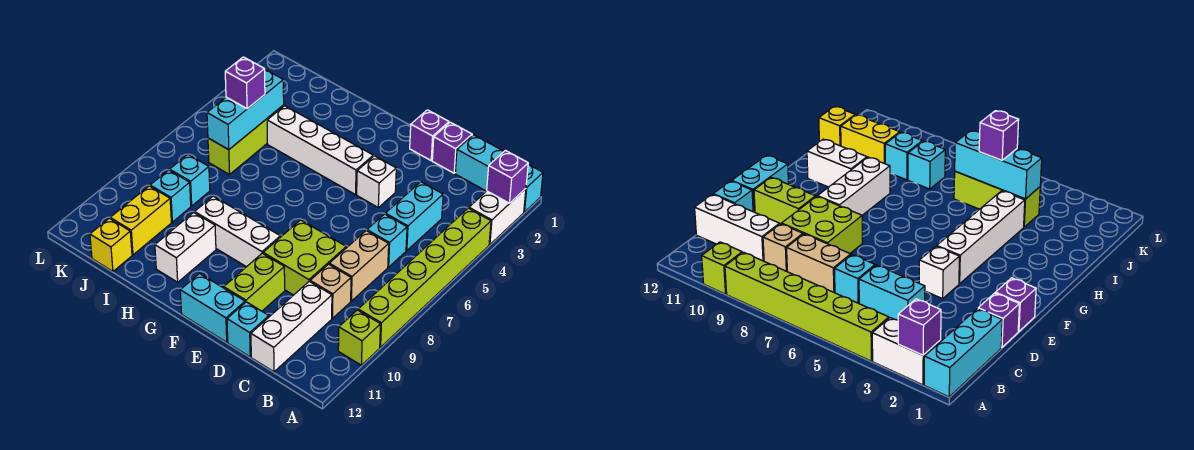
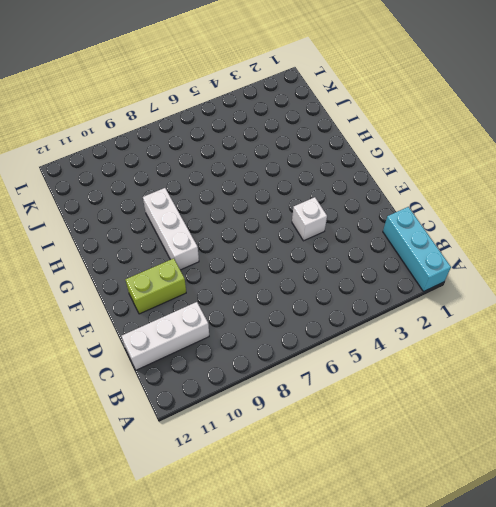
none -> white brick A2:A3 level 1
none -> lime brick A4:A9 level 1
none -> lime brick A10 level 1

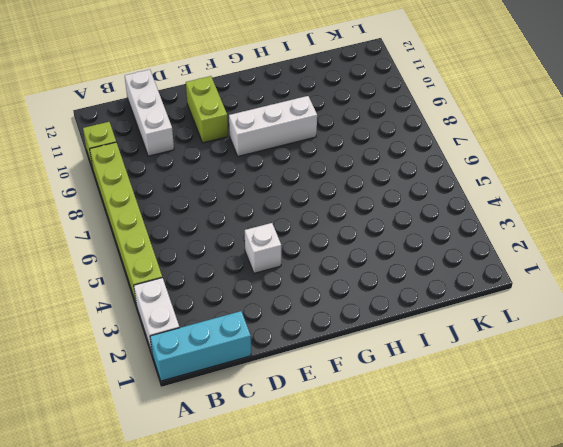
none -> cyan brick C4:C5 level 1
none -> cyan brick C6 level 1
none -> tan brick C7:C8 level 1

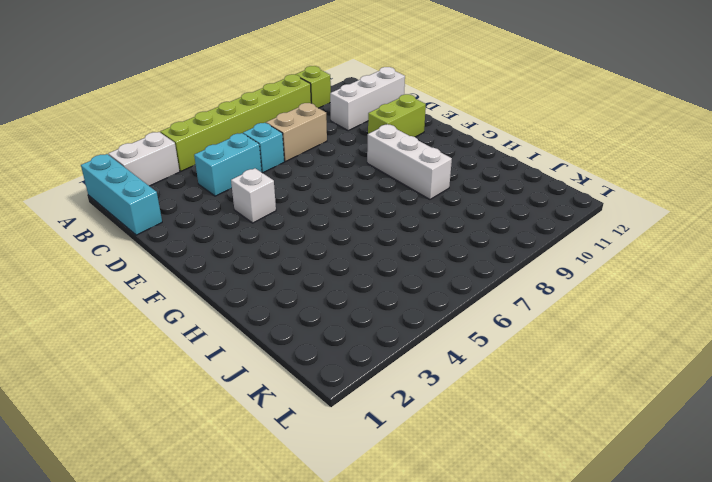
none -> tan brick C9 level 1
none -> purple brick D1 level 1
none -> lime brick D8:E9 level 1

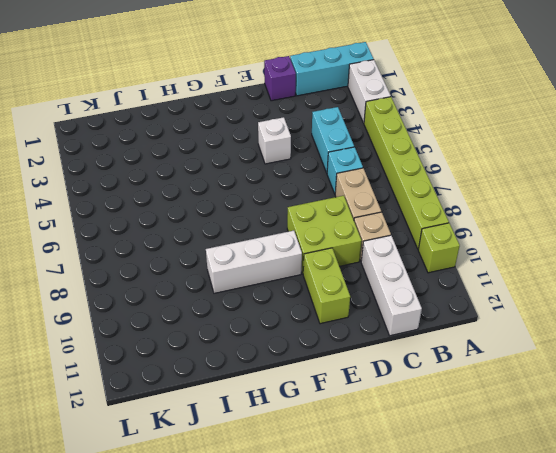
none -> cyan brick D12 level 1
none -> purple brick E1 level 1
none -> cyan brick E12:F12 level 1

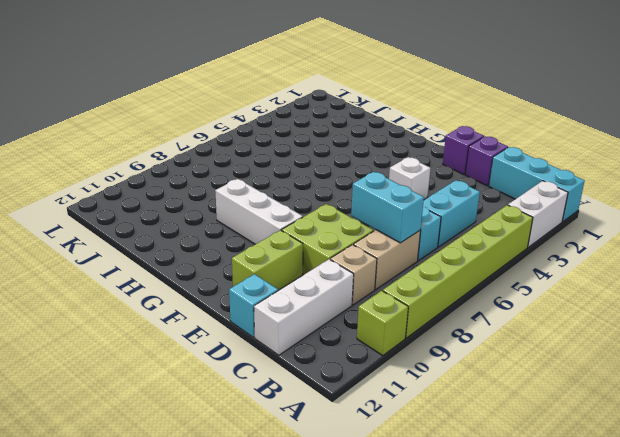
cyan brick C7:D7 level 2 -> cyan brick E12:F12 level 1
none -> white brick F4:I4 level 1
none -> white brick H10:H11 level 1
none -> lime brick J4:J6 level 1

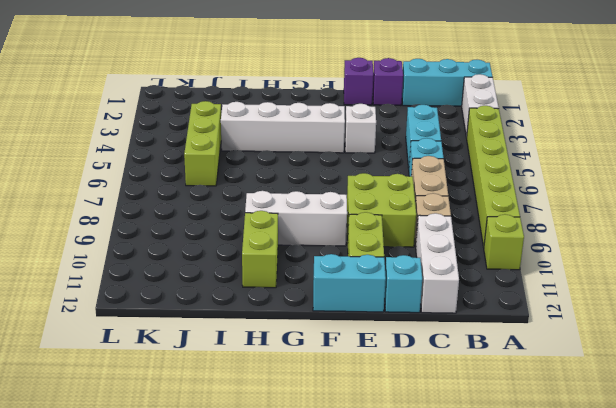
lime brick H10:H11 level 1 -> white brick H10:H11 level 1
none -> cyan brick J8 level 1
none -> cyan brick J9 level 1
none -> yellow brick J10:J11 level 1

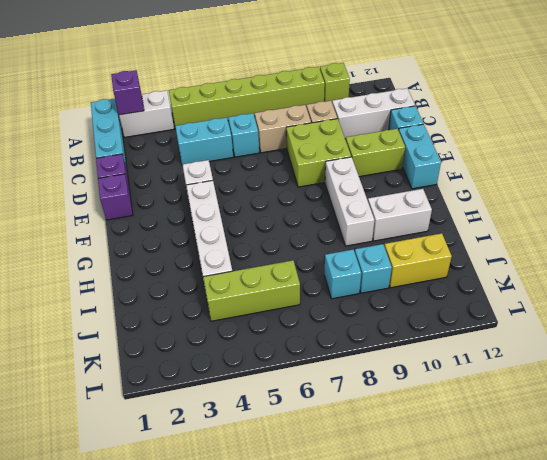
none -> yellow brick J12 level 1
none -> cyan brick J4:J6 level 2
none -> purple brick J5 level 3

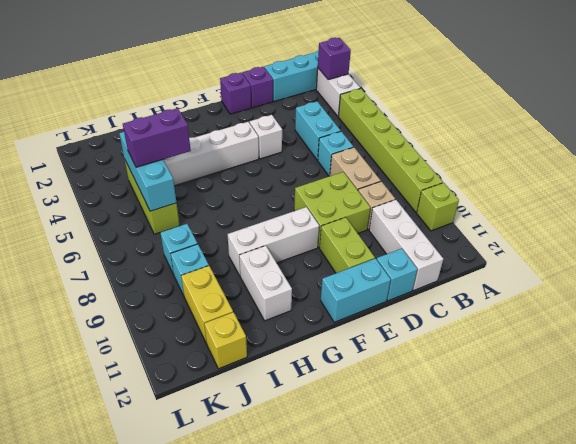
purple brick I5:J5 level 3 -> purple brick J5 level 3

